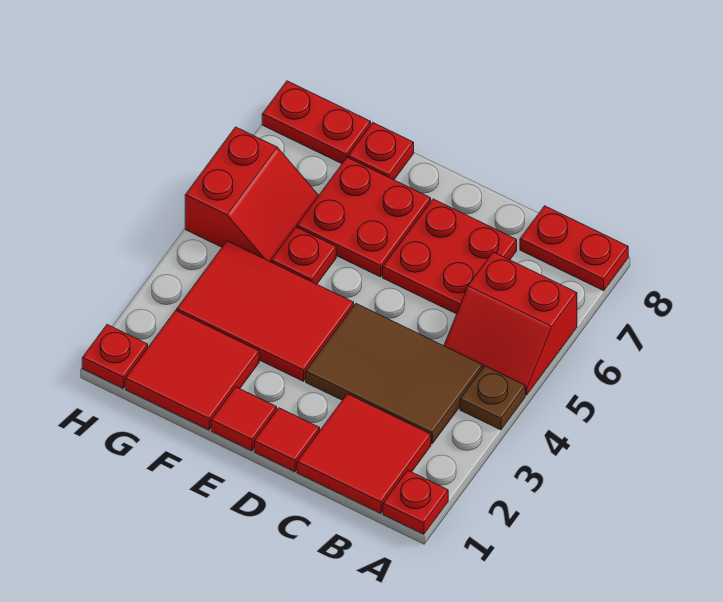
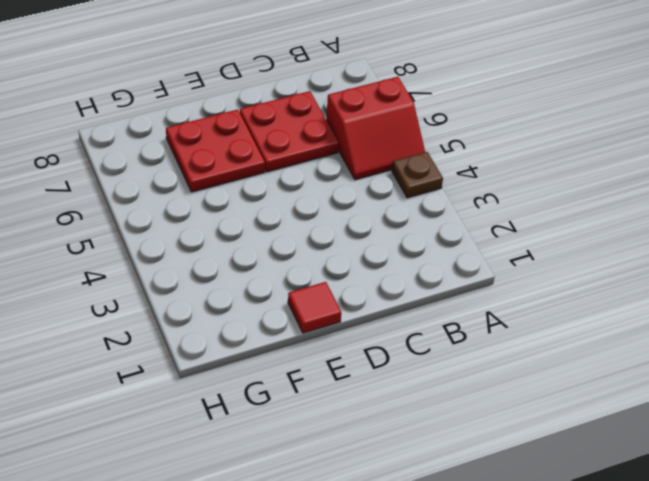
none -> red plate A1 level 1
none -> red plate A8:B8 level 1
none -> red tile B1:C2 level 1

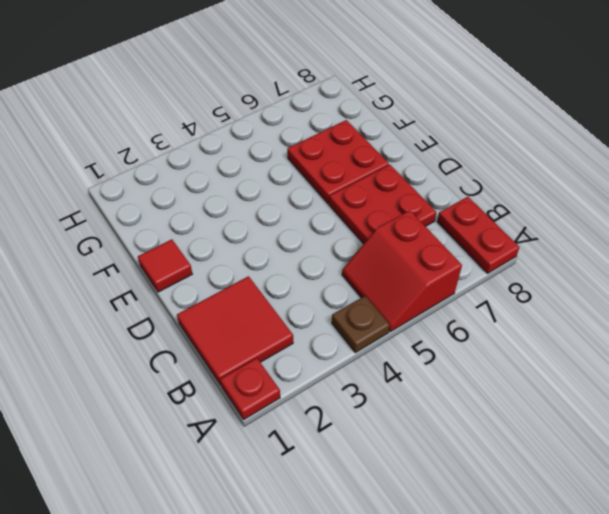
none -> brown tile B3:D4 level 1
none -> red tile D1 level 1
none -> red tile E3:G4 level 1

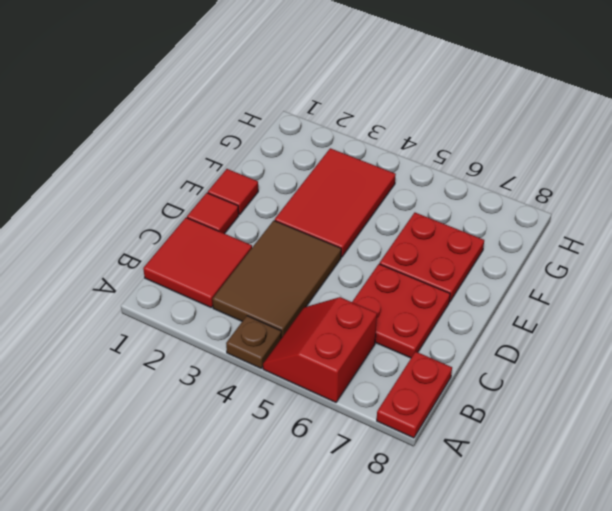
none -> red plate A1 level 1
none -> red tile F1:G2 level 1
none -> red plate F5 level 1

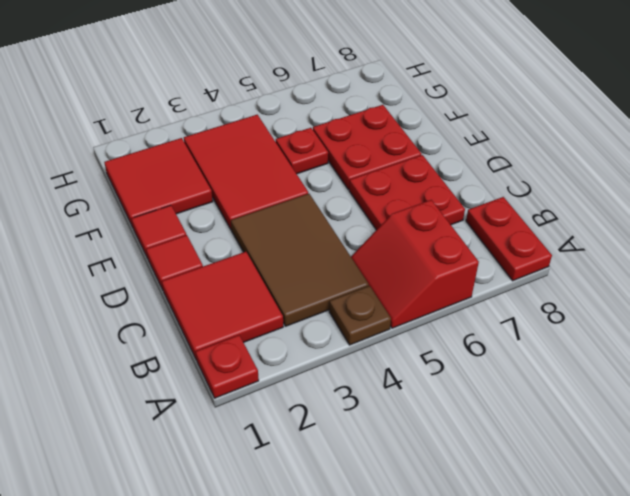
none -> red plate F8 level 1
none -> red slope G5:H6 level 1 top H
none -> red plate G8:H8 level 1

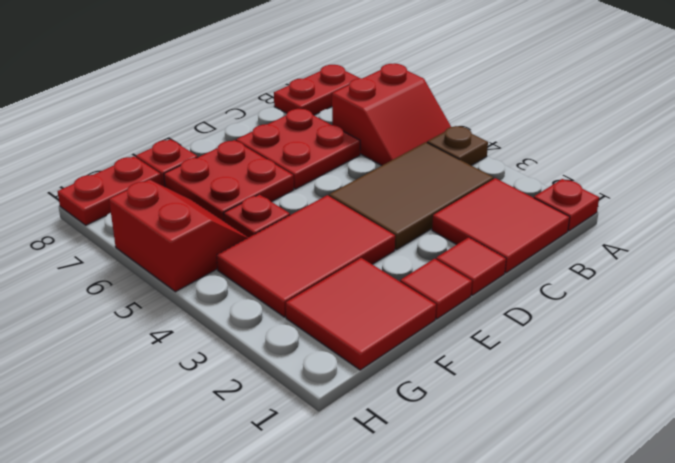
none -> red plate H1 level 1

